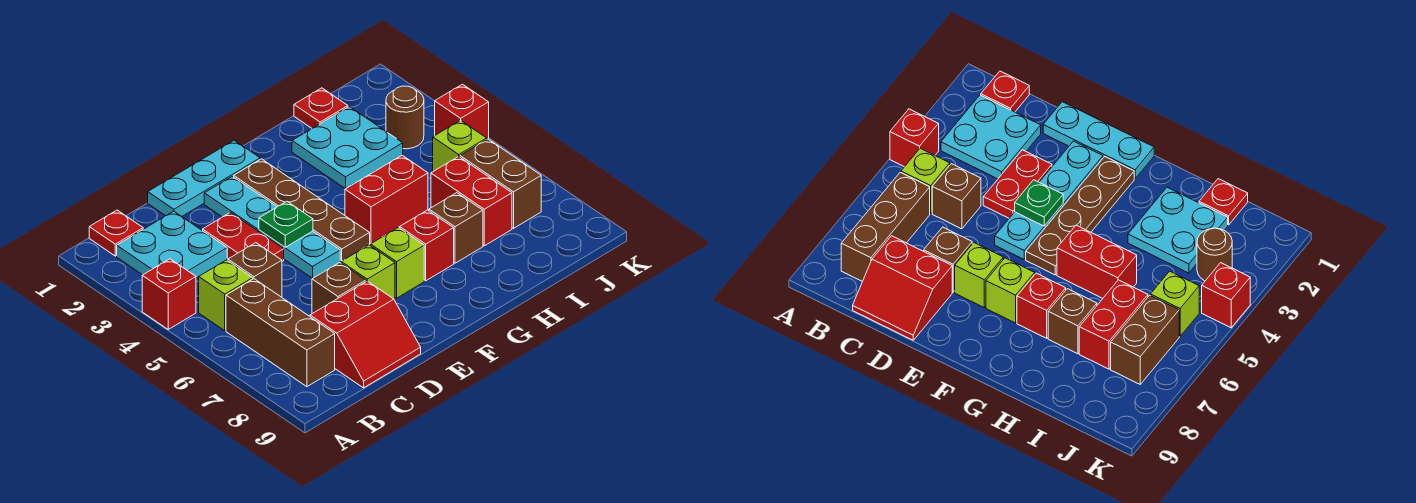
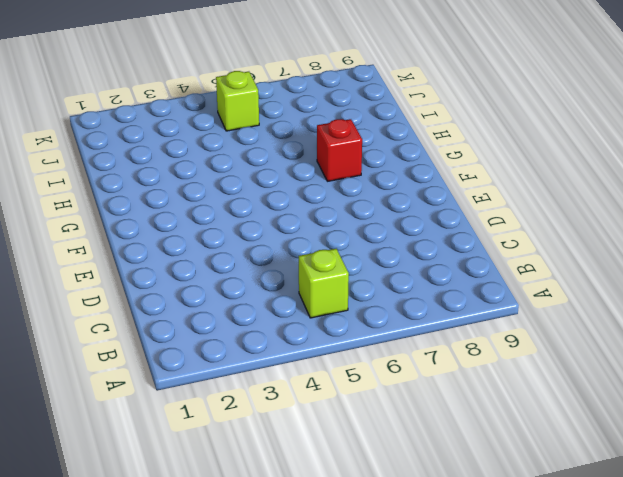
none -> red brick A4 level 1
none -> red plate B1 level 1
none -> cyan plate B2:C3 level 1

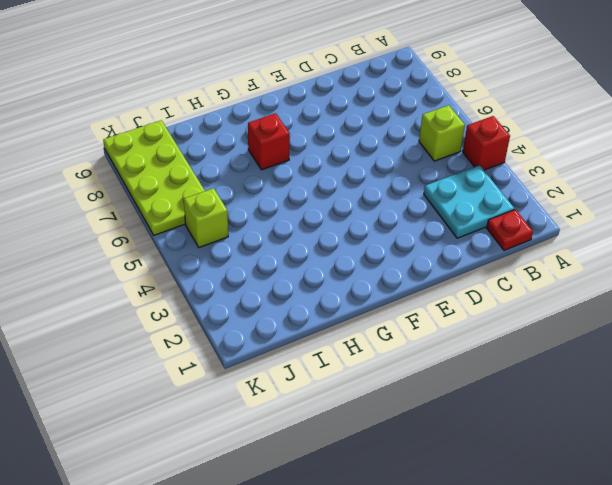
lime plate J6:K9 level 1 -> brown brick J6:J7 level 1
none -> brown brick B6:B8 level 1
none -> brown brick C5 level 1
none -> red slope C8:D9 level 1 top 8

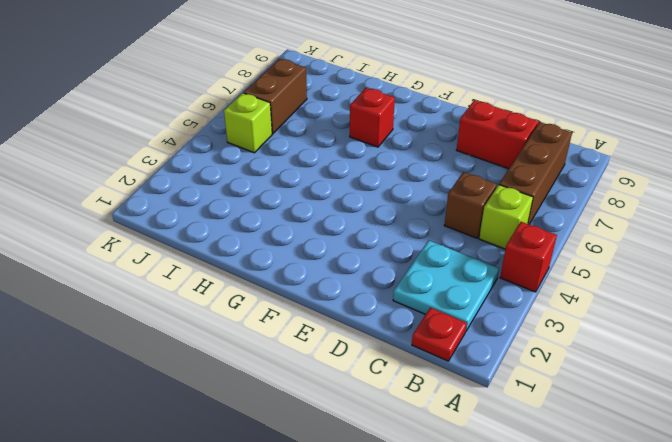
none -> cyan plate D1:F1 level 1
none -> red plate D3:D4 level 1
none -> brown brick D7 level 1

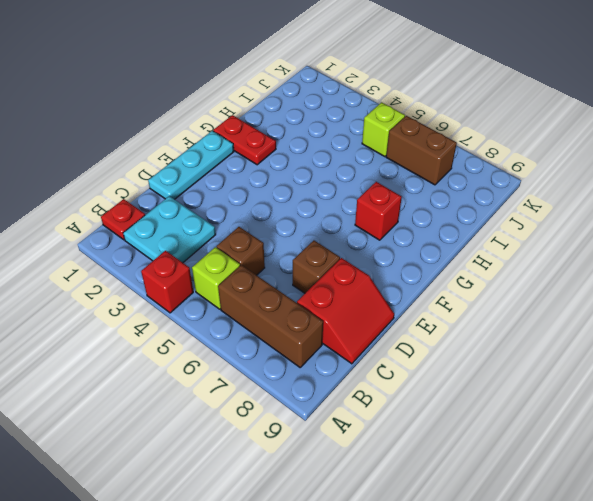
red plate G1:G2 level 1 -> red plate D3:D4 level 1
none -> cyan plate E2:E5 level 1
none -> lime brick E7 level 1
none -> brown plate F2:F5 level 1

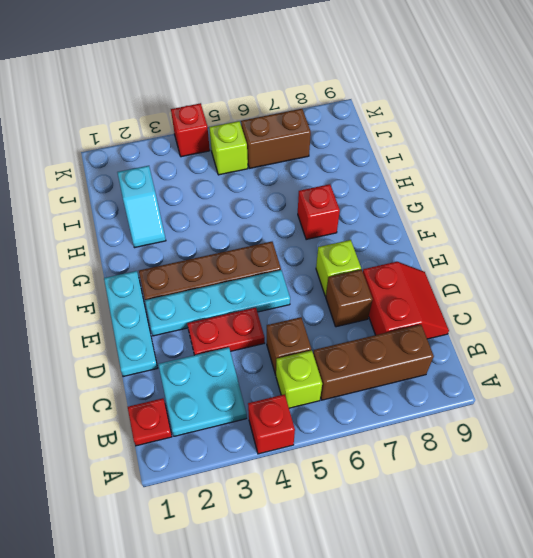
cyan slope H2:I2 level 1 top I -> cyan plate H2:I3 level 1
none -> lime brick F7 level 1
none -> red brick G5:H5 level 1
none -> brown brick H7 level 1

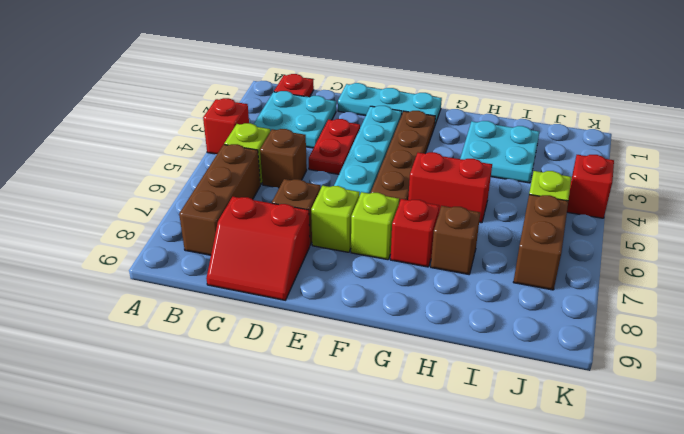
none -> red plate I1 level 1
none -> red brick I6:I7 level 1
none -> brown round brick J3 level 1

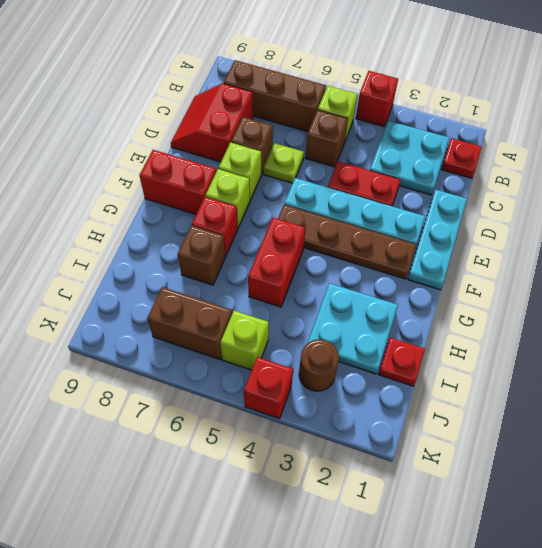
lime plate D6 level 1 -> none
red brick F8:F9 level 1 -> red brick I6:I7 level 1
none -> green plate E4 level 2

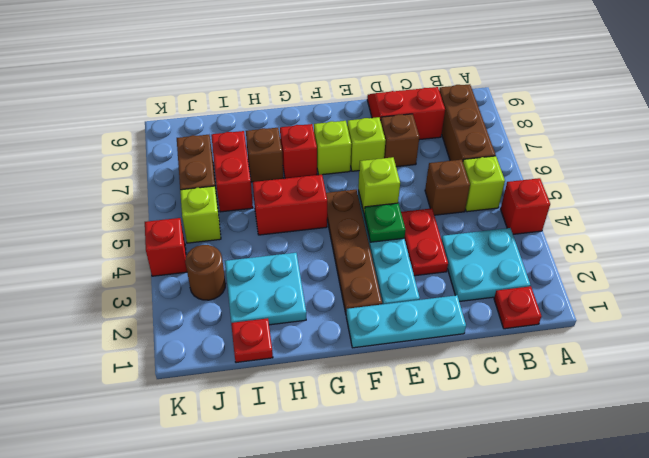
lime brick E5 level 2 -> none

